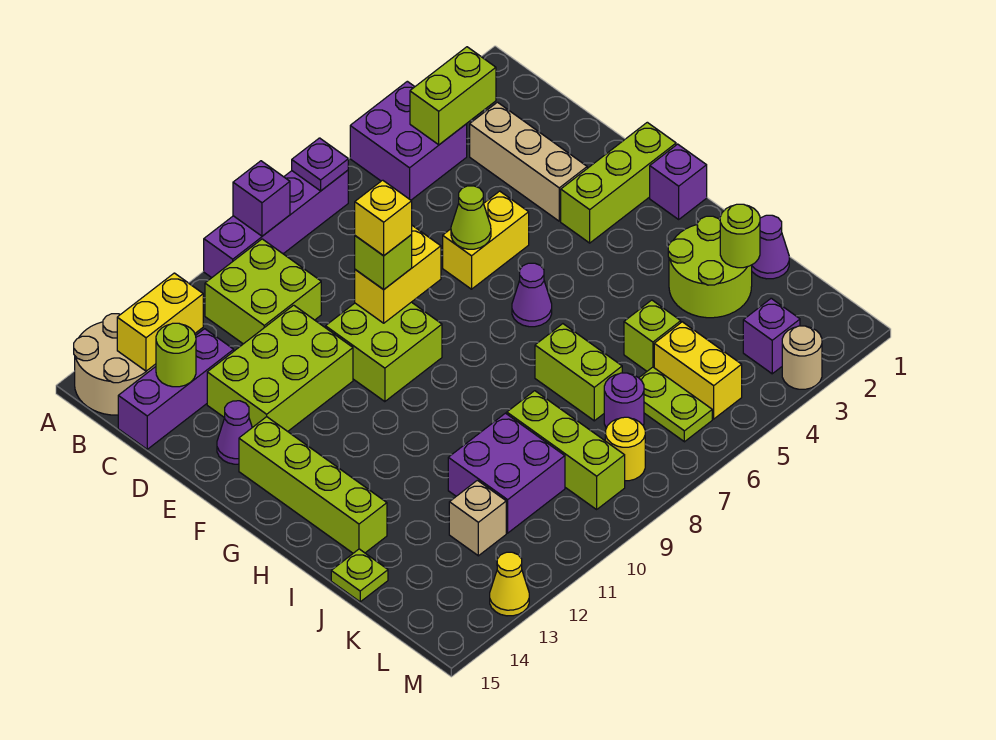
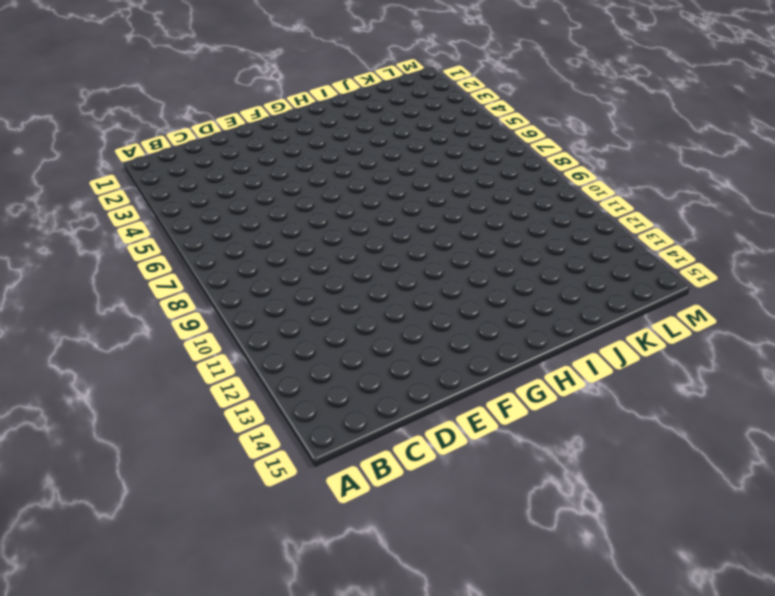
none -> purple brick A4:B5 level 1
none -> purple brick A7:A10 level 1
none -> tan round brick A14:B15 level 1
none -> lime brick B10:C11 level 1

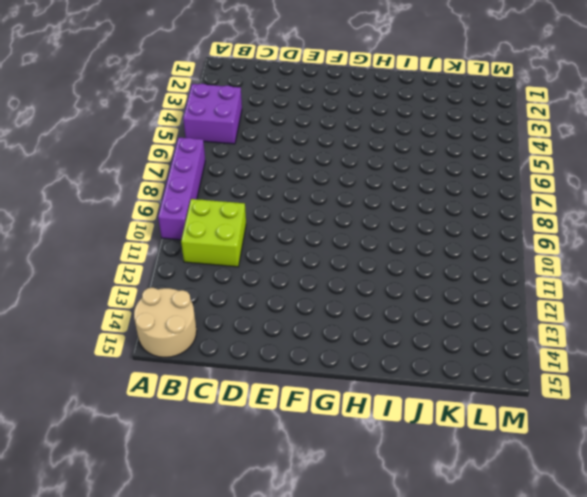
none -> tan brick C3:E3 level 1
none -> purple brick C13:C15 level 1
none -> lime brick D11:E13 level 1
none -> yellow brick E5:E6 level 1

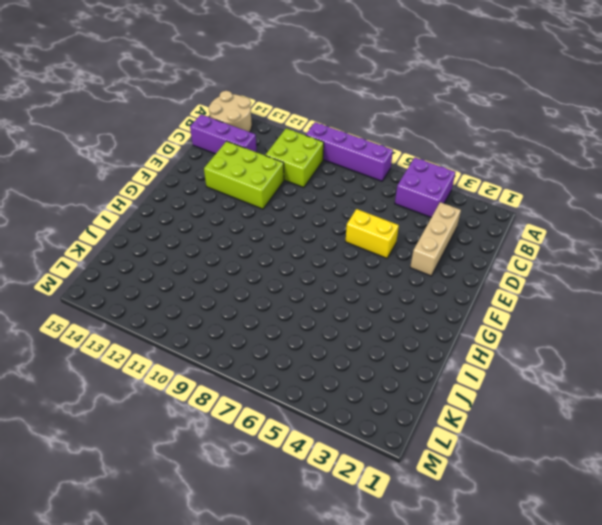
none -> lime brick E9:F10 level 1
none -> purple cone E14 level 1
none -> lime brick F1:F3 level 1
none -> lime brick F14:I14 level 1

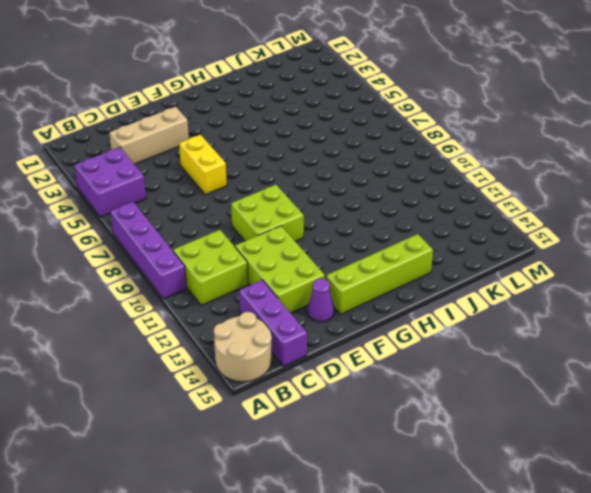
none -> lime brick F1:F3 level 1
none -> purple brick G1 level 1
none -> purple cone G6 level 1
none -> lime round brick I2:J3 level 1

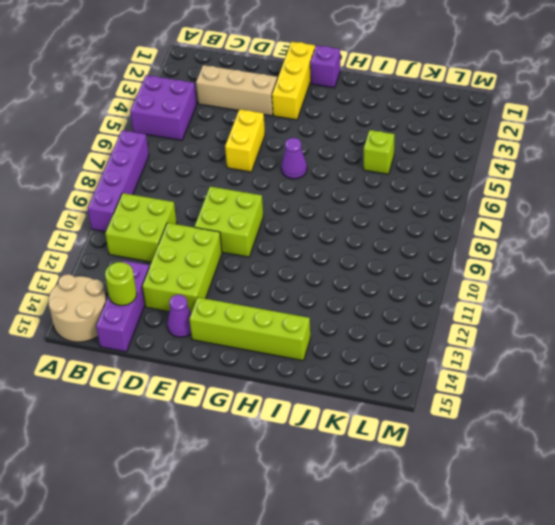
yellow brick F1:F3 level 1 -> lime brick F1:F3 level 1
none -> lime round brick I2:J3 level 1
none -> lime brick I7:J7 level 1
none -> purple cone J1 level 1
none -> lime brick J9:L9 level 1

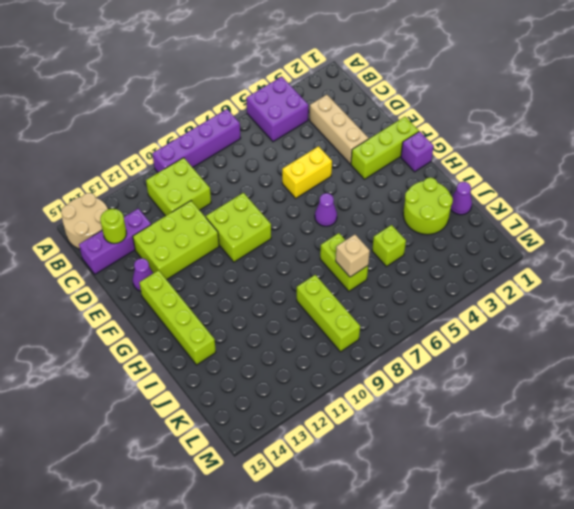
tan brick J7 level 2 -> tan brick K12 level 1
none -> purple brick J10:K11 level 1
none -> lime plate J15 level 1
none -> yellow brick K5:L5 level 1
none -> lime plate K6:L6 level 1

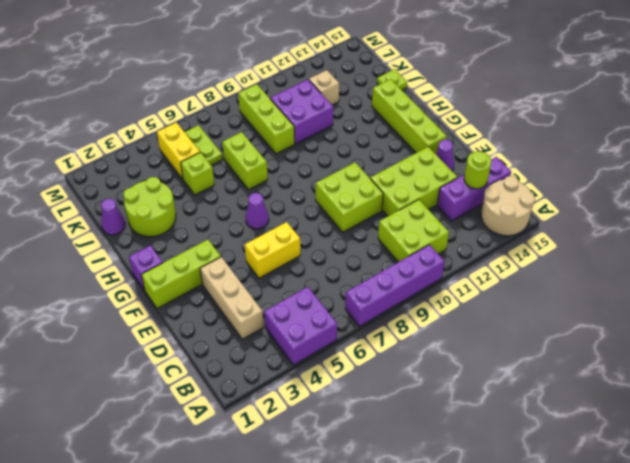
none -> purple round brick K7 level 1
none -> purple brick L3 level 1
none -> yellow round brick L8 level 1
none -> tan round brick M3 level 1

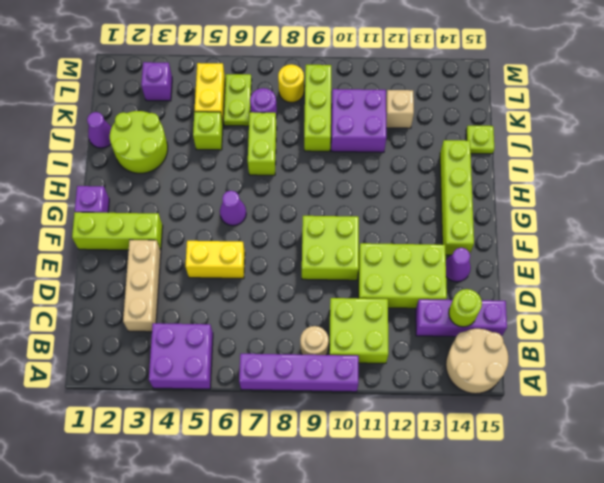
tan round brick B9 level 1 -> tan round brick M3 level 1
none -> yellow cone M13 level 1
none -> purple plate A7 level 2
none -> purple brick A9 level 2
none -> lime brick B3:B4 level 2

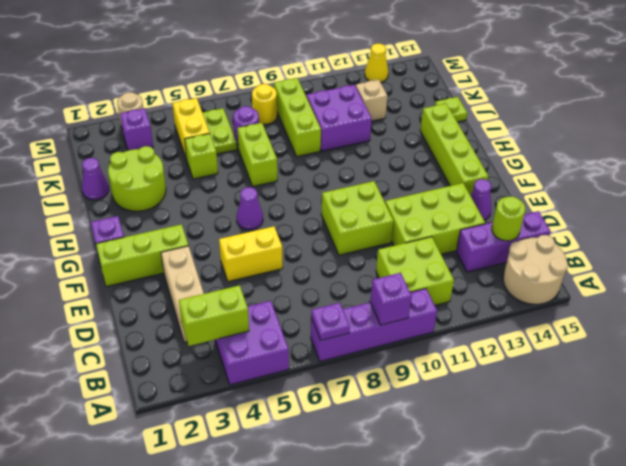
none -> yellow brick B13:B14 level 2
none -> lime cone E6 level 2
none -> yellow brick E8:E9 level 2
none -> lime round brick J2 level 2

